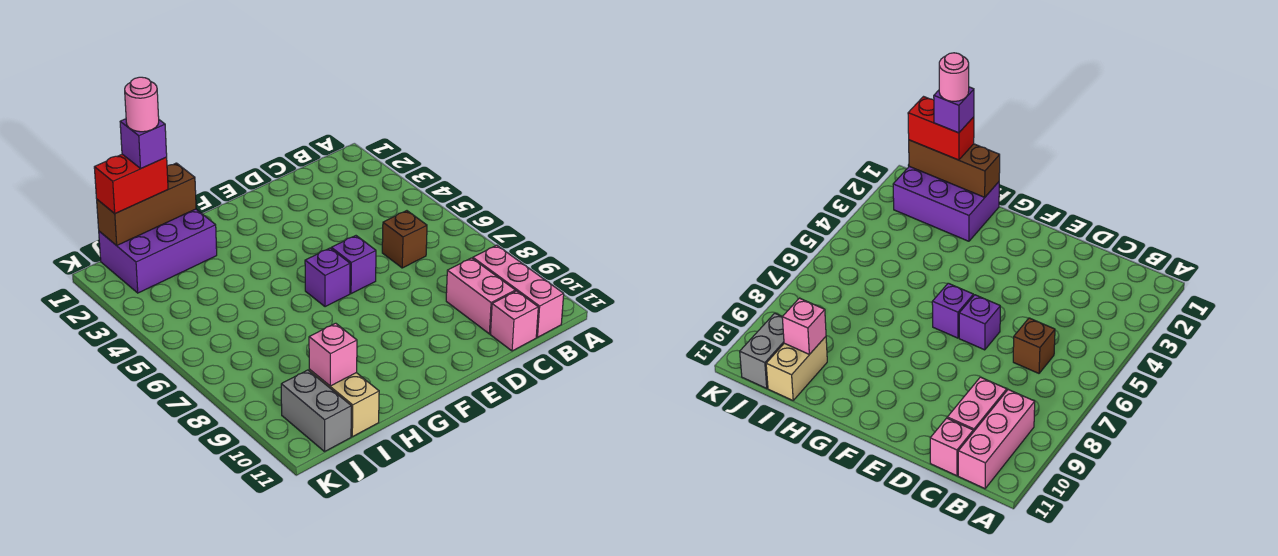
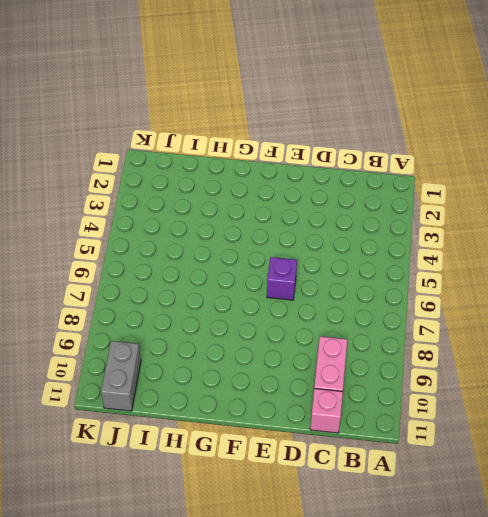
none -> pink brick B9:B11 level 1
none -> brown brick C6 level 1
none -> purple brick F6 level 1

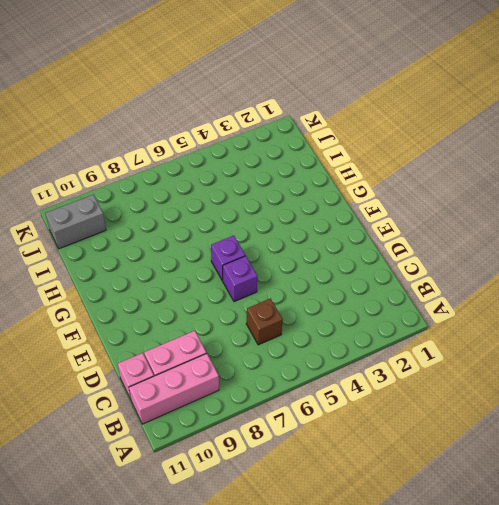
none -> purple brick H1:J2 level 1
none -> tan brick I10:I11 level 1
none -> brown brick H1:J1 level 2

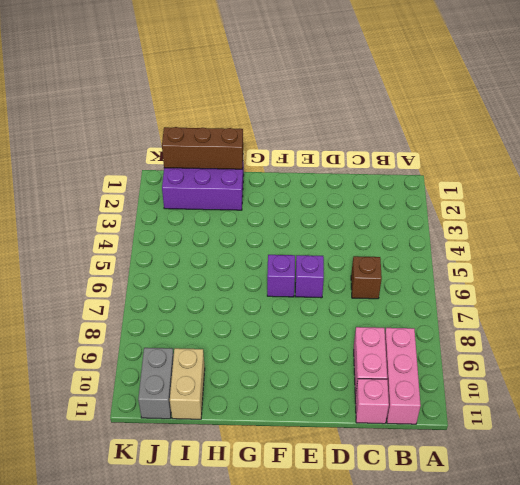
none -> pink brick I10 level 2
none -> red brick I1:J1 level 3
none -> purple brick I1 level 4

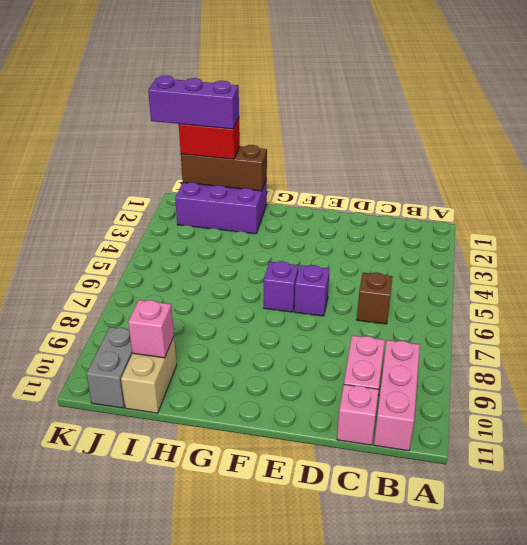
purple brick I1:K1 level 4 -> purple brick I1 level 4
none -> pink round brick I1 level 5

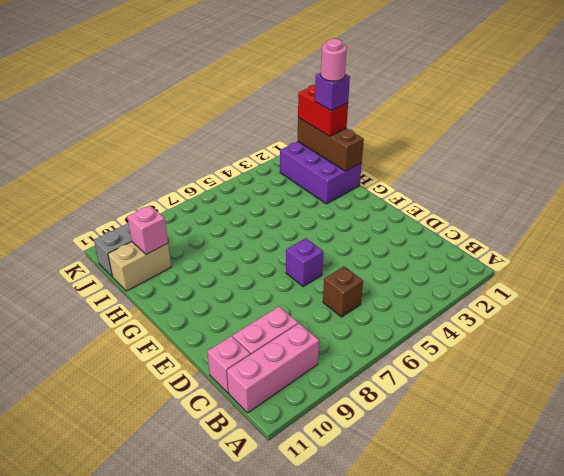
none -> purple brick F6 level 1

